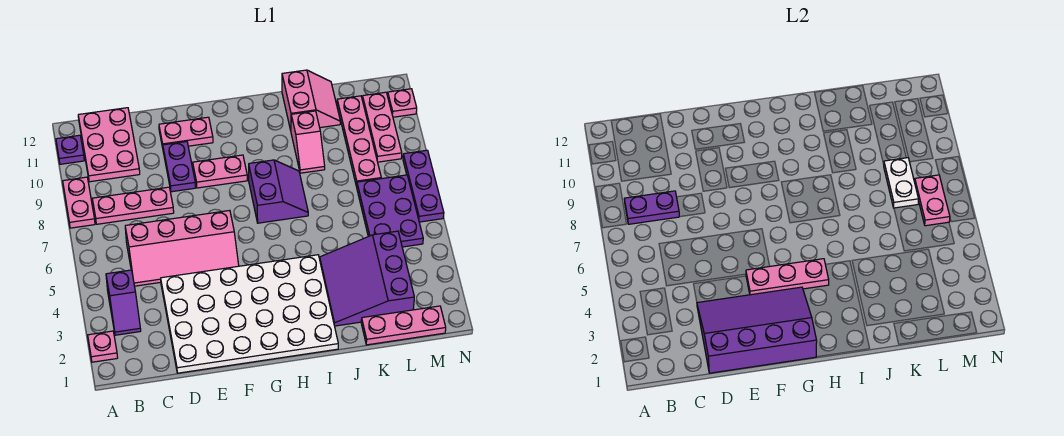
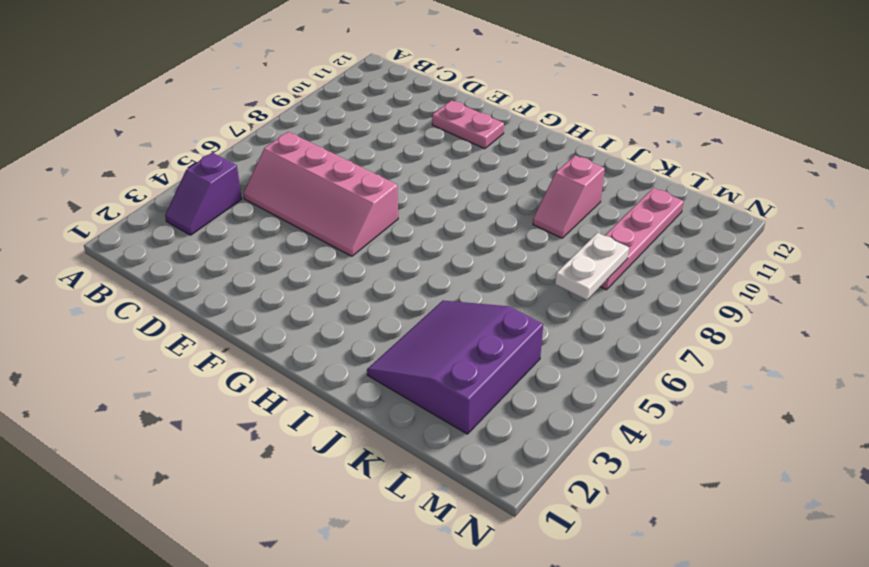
none -> pink plate A2 level 1
none -> pink plate A8:A9 level 1
none -> purple plate A11 level 1

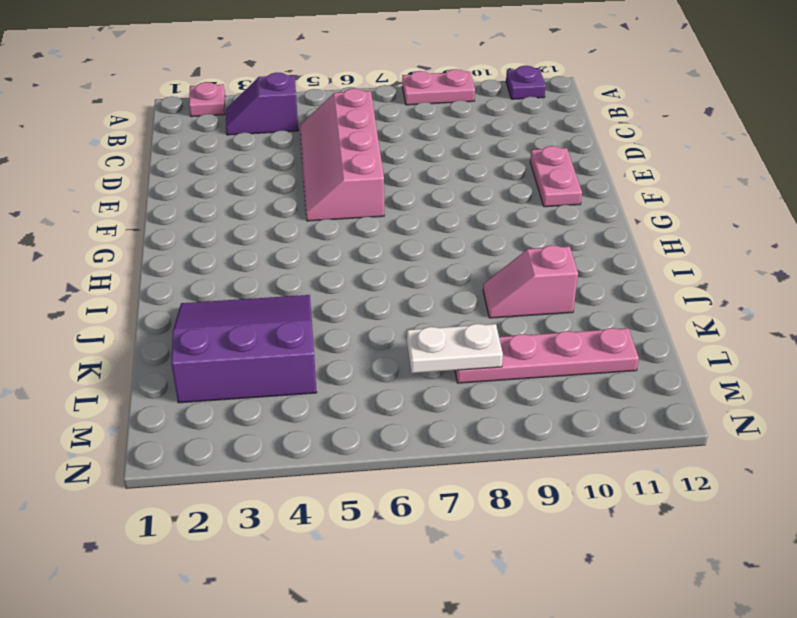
none -> pink plate B8:D8 level 1
none -> pink plate B10:C12 level 1
none -> white plate D1:I4 level 1

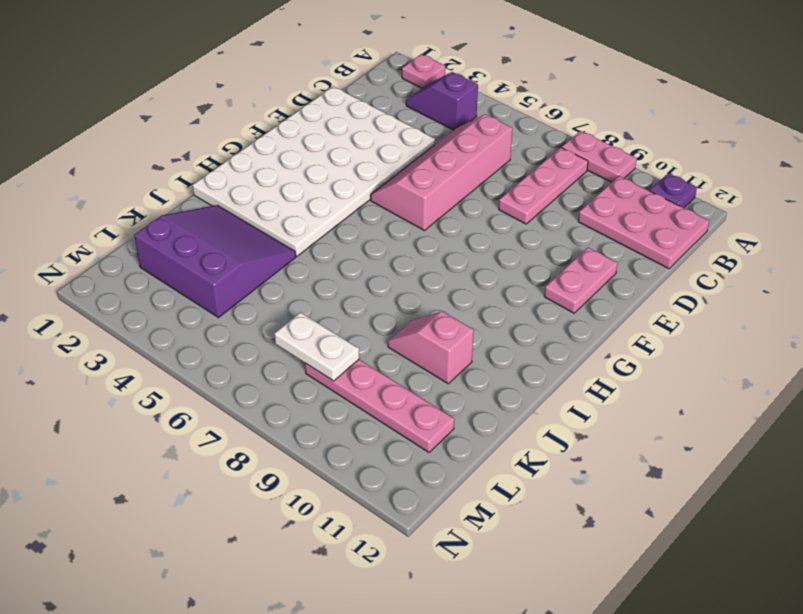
none -> purple plate E9:E10 level 1
none -> pink plate F9:G9 level 1
none -> purple slope H7:I8 level 1 top H

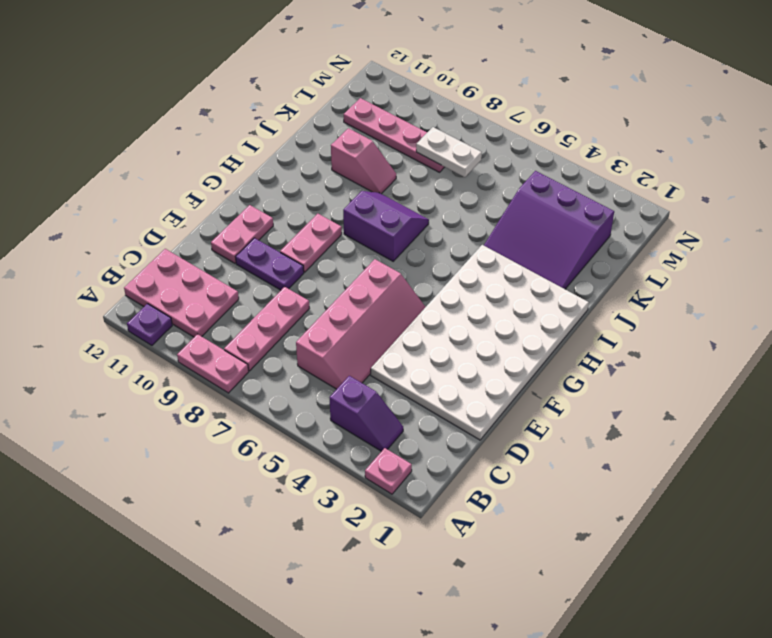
none -> pink slope J11:K12 level 1 top J
none -> pink plate K1:M1 level 1
none -> purple plate L5:M7 level 1

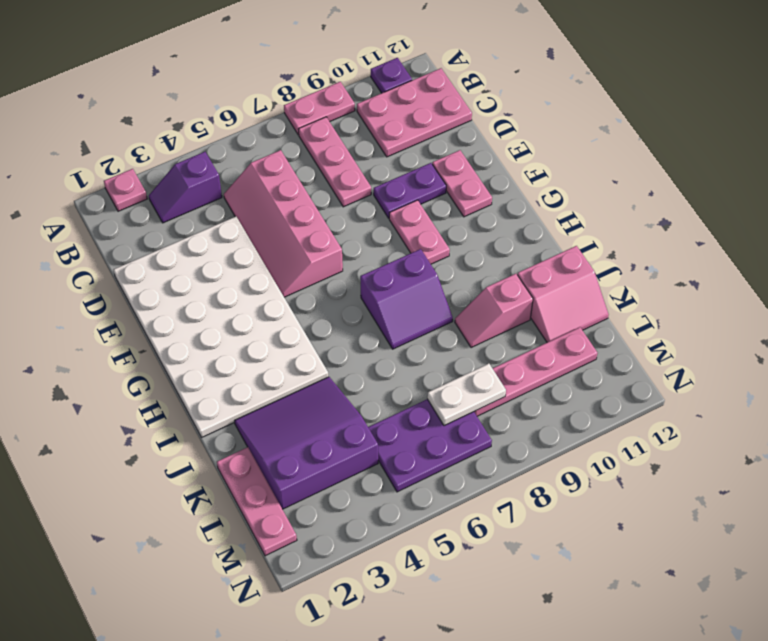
none -> pink plate M9:M11 level 1
none -> purple plate N6:N8 level 1
none -> pink plate N11 level 1

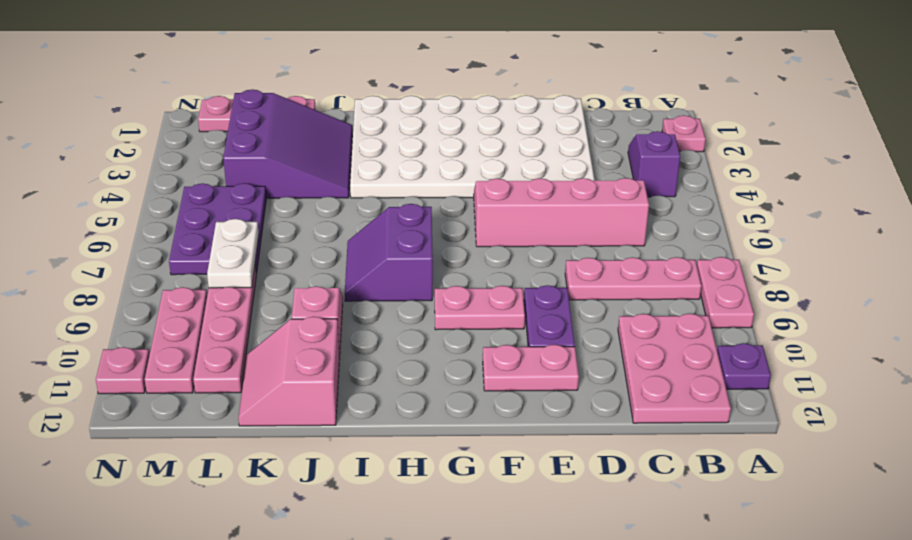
none -> purple plate N6:N8 level 1
none -> purple plate B8:C8 level 2
none -> purple slope D1:G3 level 2 top 1

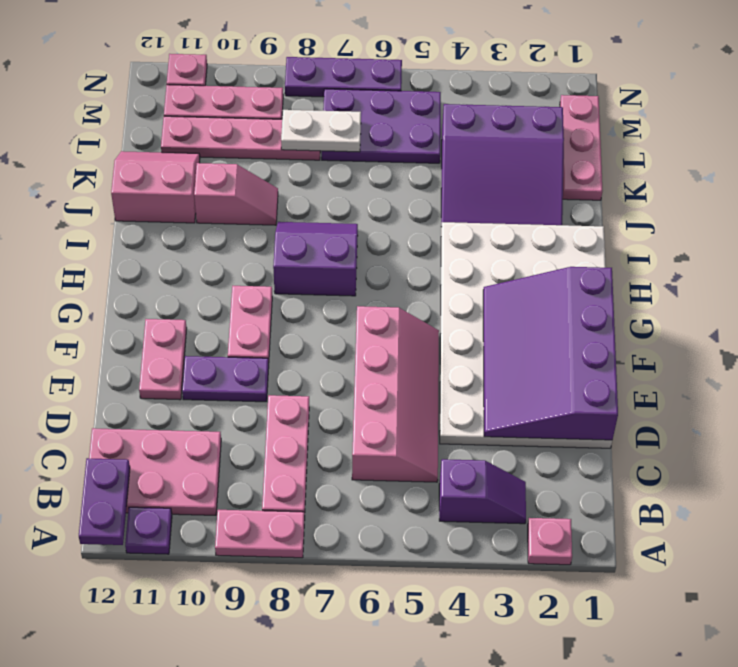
purple plate A12:B12 level 2 -> purple plate B8:C8 level 2
none -> pink plate F4:H4 level 2
none -> pink plate M6:M7 level 2

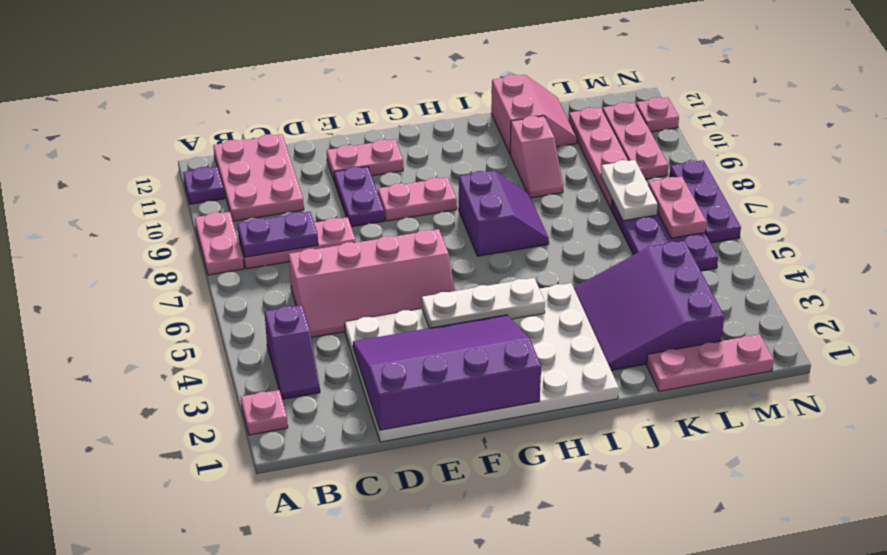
white plate F4:H4 level 2 -> pink plate F4:H4 level 2

